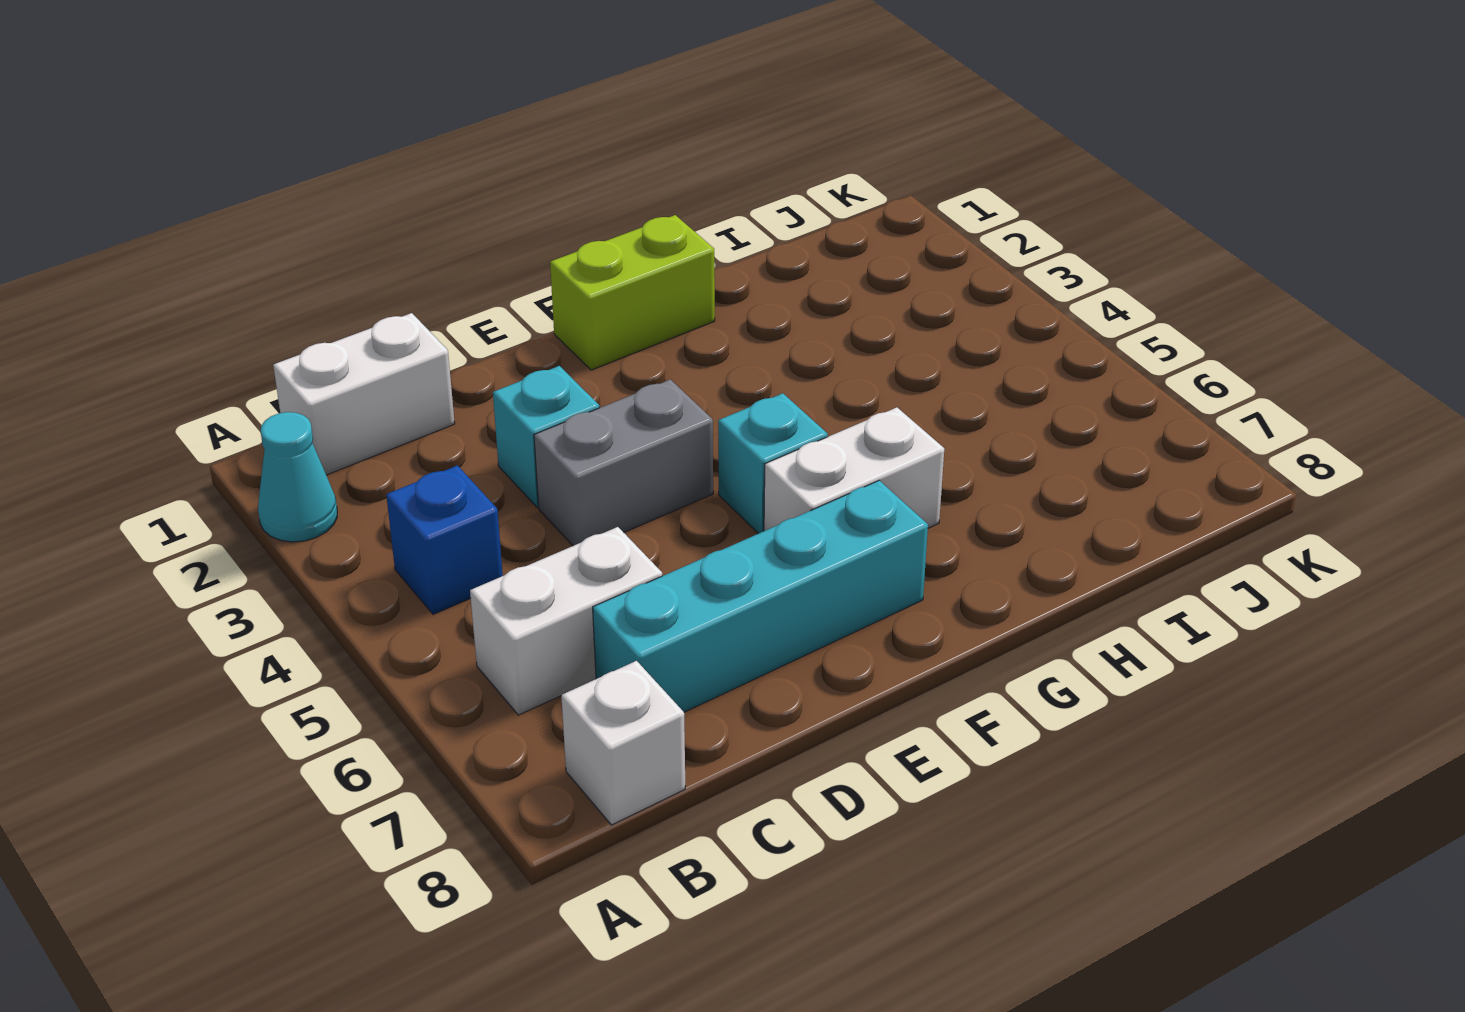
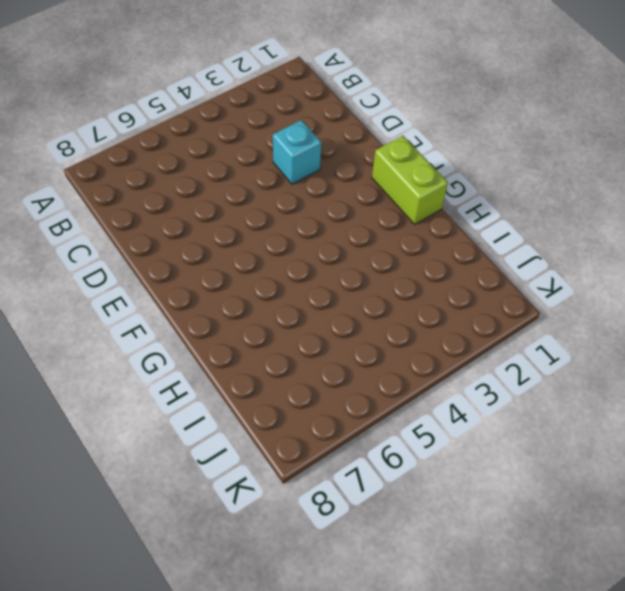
none -> cyan cone A2 level 1
none -> white brick B1:C1 level 1

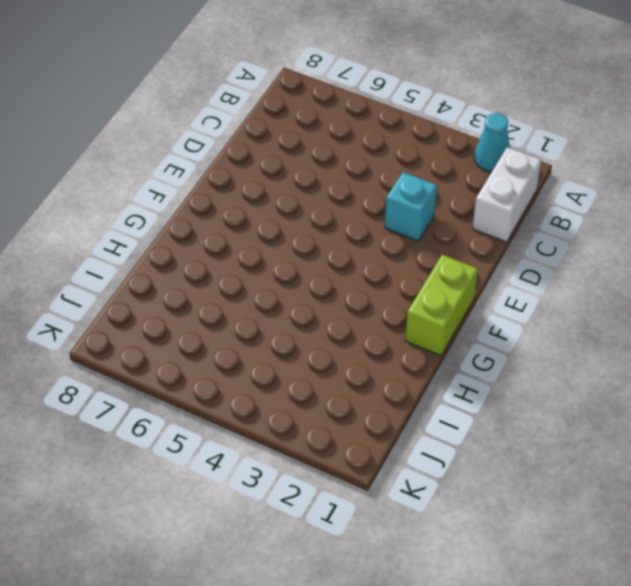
none -> blue brick B4 level 1
none -> white brick B6:C6 level 1

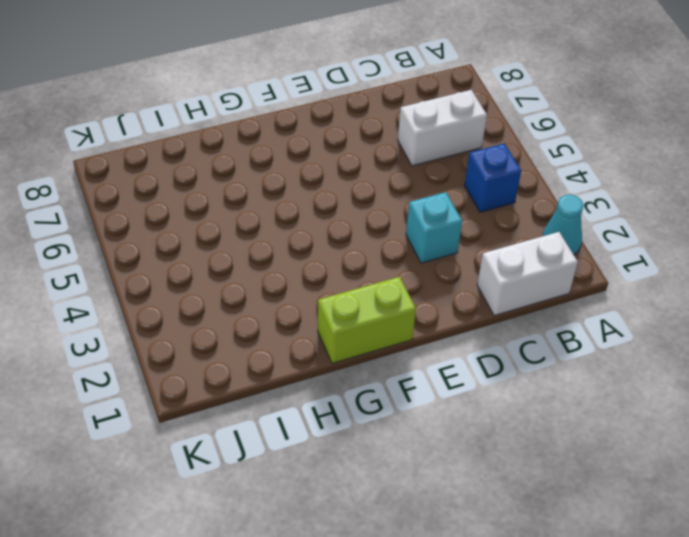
none -> white brick B8 level 1
none -> cyan brick C7:F7 level 1

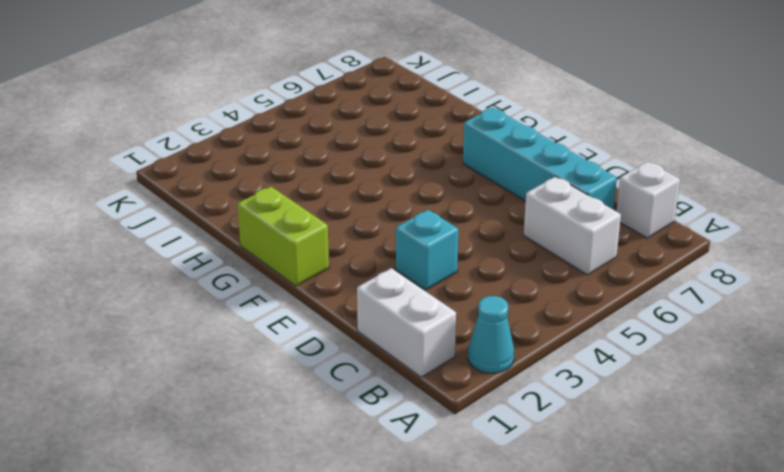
none -> blue brick B4 level 1
none -> grey brick D4:E4 level 1

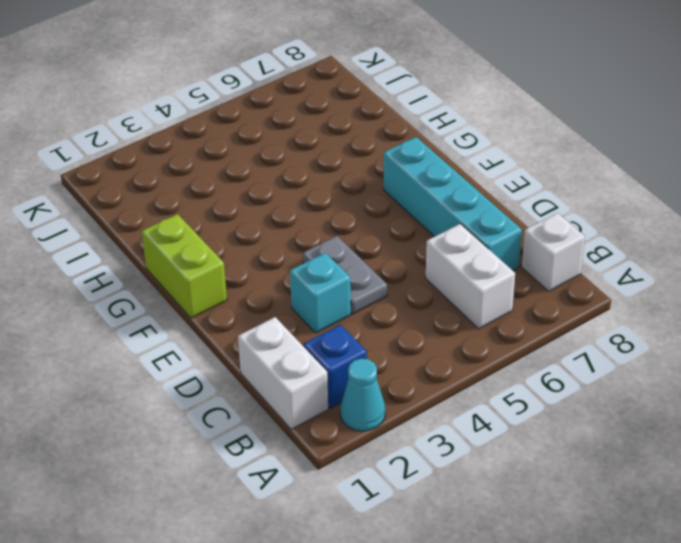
blue brick B2 level 1 -> blue brick B4 level 1
grey plate D4:E4 level 1 -> grey brick D4:E4 level 1
none -> cyan brick F5 level 1
none -> white brick F6:G6 level 1

